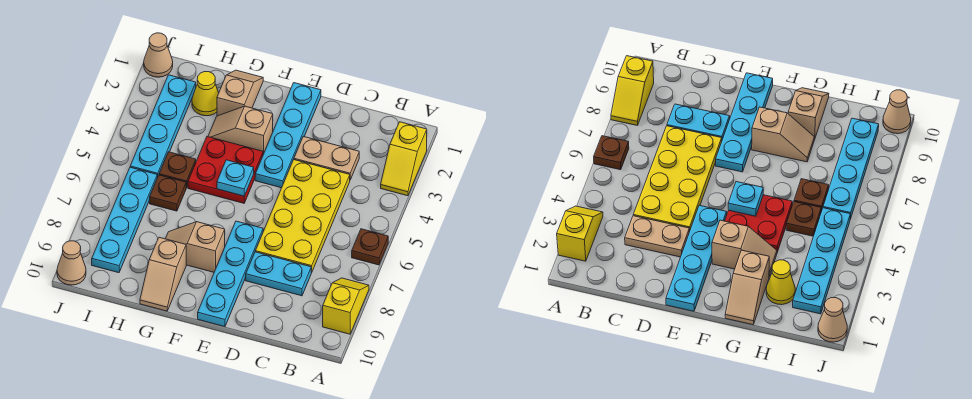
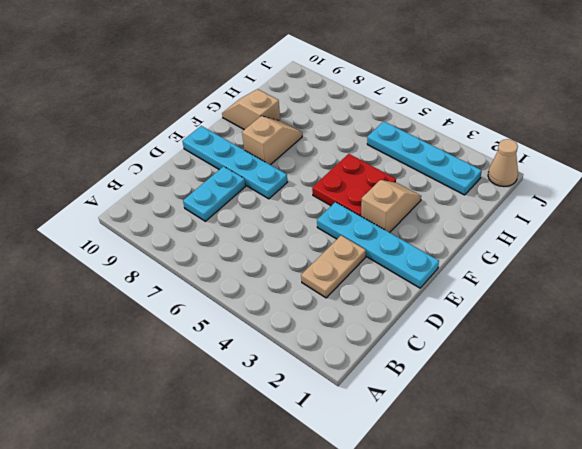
none -> yellow slope A2:A3 level 1 top 2
none -> brown plate A6 level 1
none -> yellow slope A8:A9 level 1 top 9

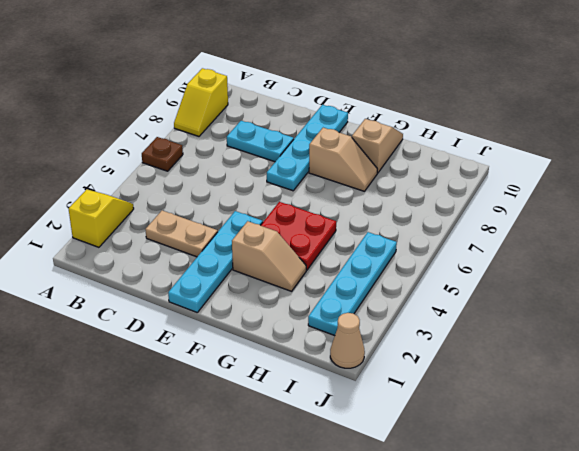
none -> yellow plate C4:D7 level 1
none -> tan slope G1:G2 level 1 top 2
none -> yellow cone H2 level 1

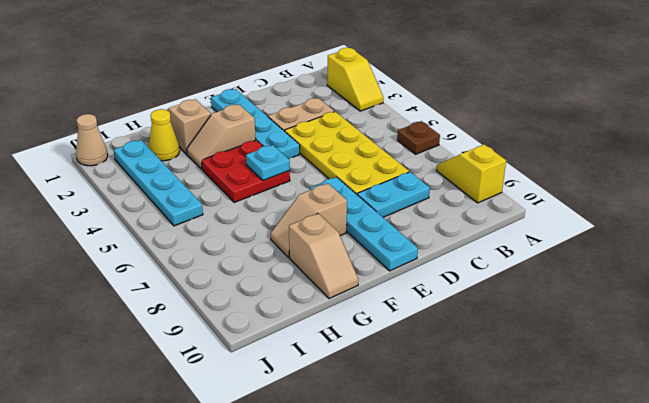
none -> brown plate H5 level 1
none -> brown plate H6 level 1
none -> cyan plate I6:I9 level 1

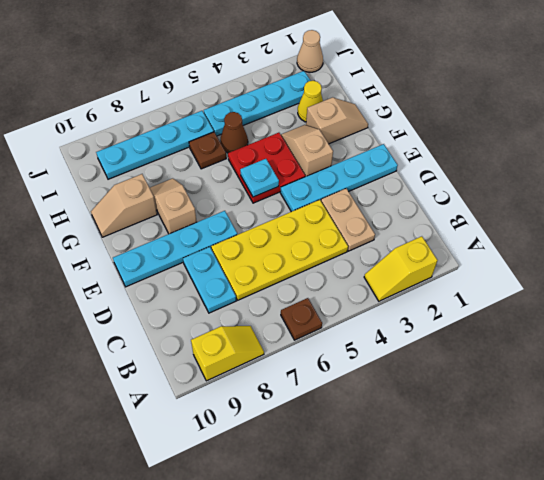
brown cone H5 level 1 -> brown plate H5 level 1
none -> tan cone J10 level 1

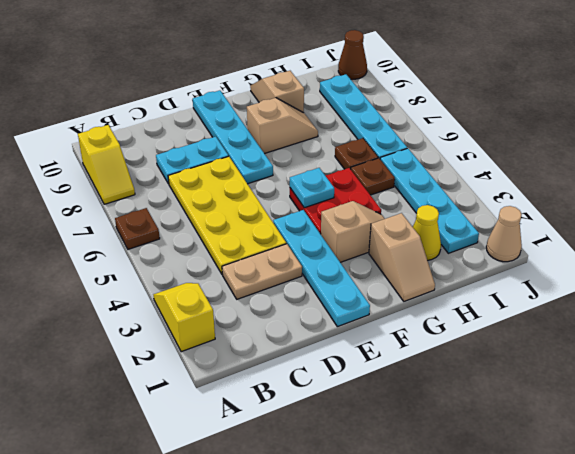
brown cone J10 level 1 -> tan cone J10 level 1

